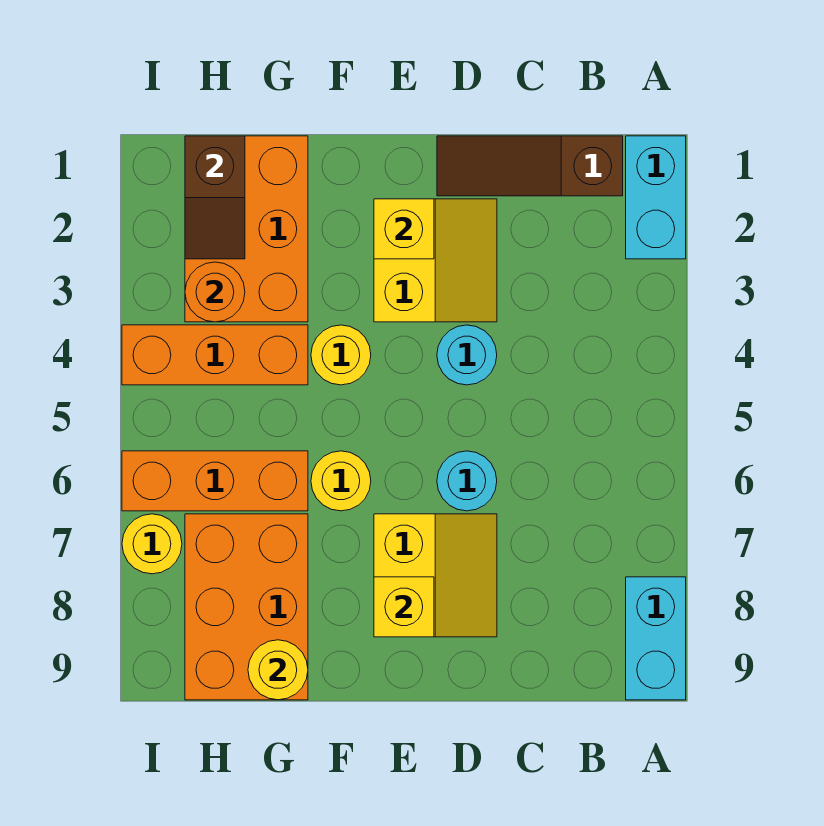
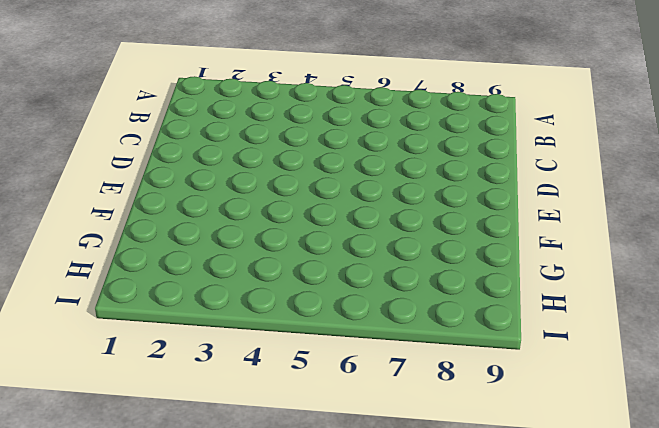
none -> cyan brick A1:A2 level 1
none -> cyan brick A8:A9 level 1
none -> brown slope B1:D1 level 1 top B

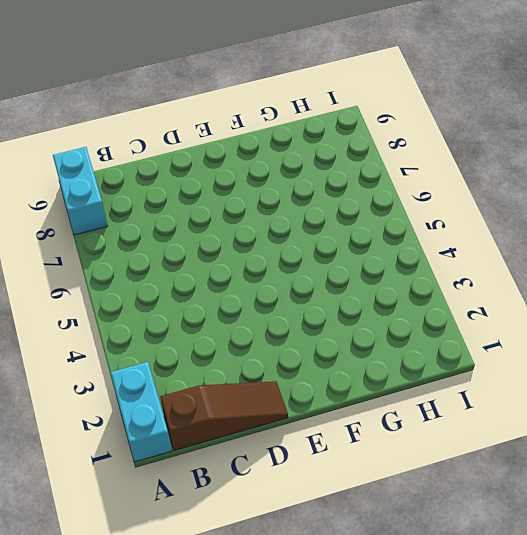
none -> yellow slope D2:E3 level 1 top E
none -> cyan round brick D4 level 1
none -> cyan round brick D6 level 1

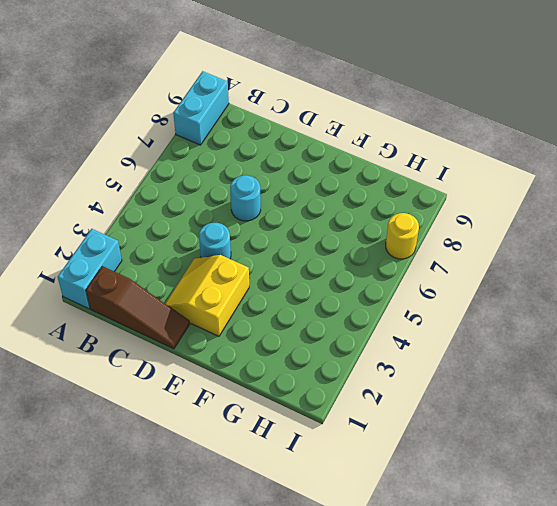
none -> yellow slope D7:E8 level 1 top E
none -> yellow round brick F4 level 1
none -> yellow round brick F6 level 1

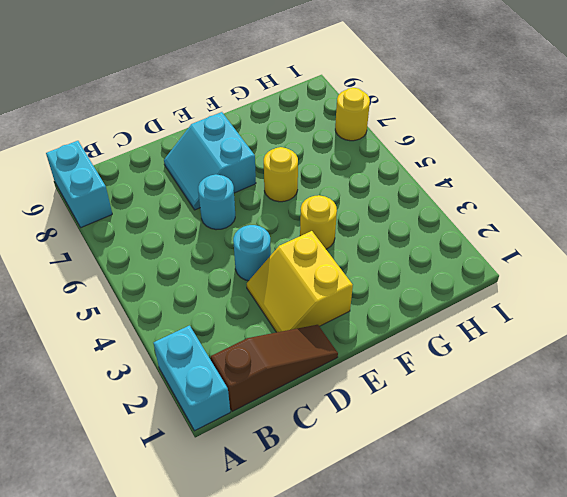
cyan slope D7:E8 level 1 top E -> yellow slope D7:E8 level 1 top E
none -> orange brick G1:H3 level 1
none -> orange brick G4:I4 level 1
none -> orange brick G6:I6 level 1

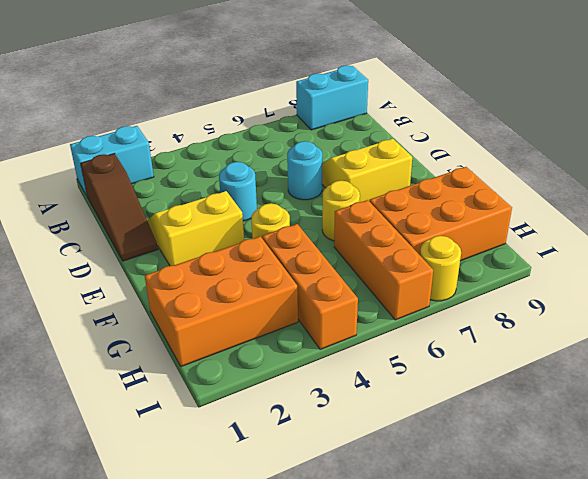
none -> yellow brick E2 level 2
none -> yellow brick E8 level 2
none -> yellow round brick G9 level 2

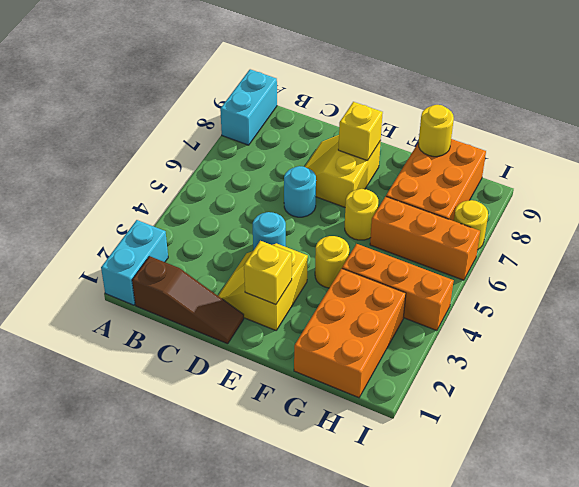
none -> brown slope H1:H2 level 2 top 1
none -> orange round brick H3 level 2

